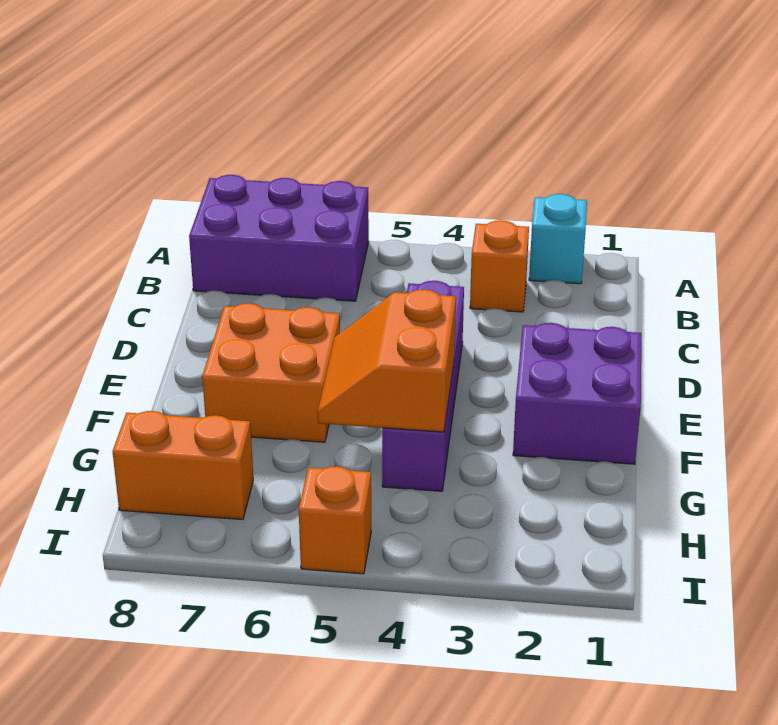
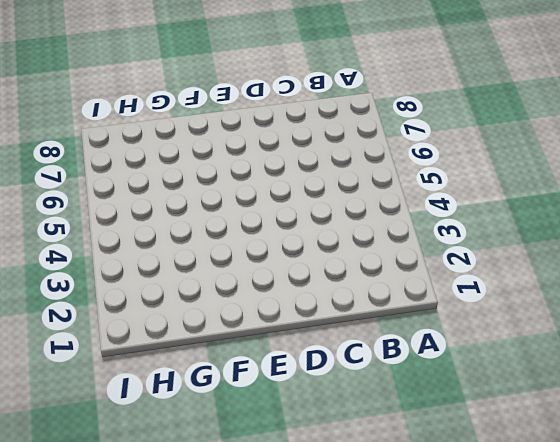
none -> cyan brick A2 level 1
none -> purple brick A6:B8 level 1

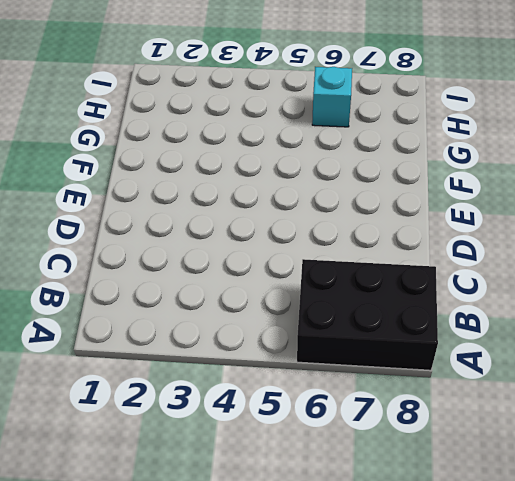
black brick A6:B8 level 1 -> purple brick A6:B8 level 1
cyan brick H6 level 1 -> cyan brick A2 level 1
none -> orange brick B3 level 1
none -> purple brick D4:G4 level 1

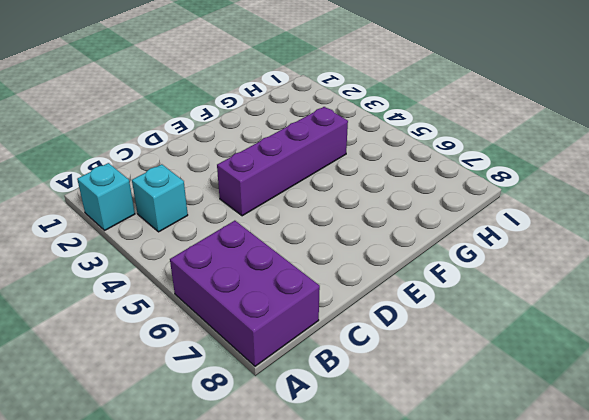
cyan brick B3 level 1 -> orange brick B3 level 1
none -> purple brick E1:F2 level 1
none -> orange brick E6:F7 level 1

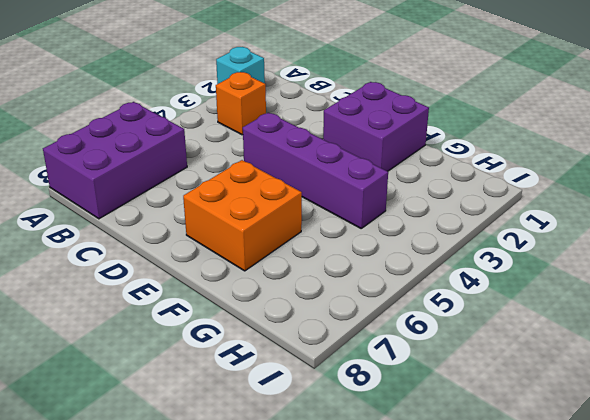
none -> orange brick H7:H8 level 1
none -> orange brick I5 level 1

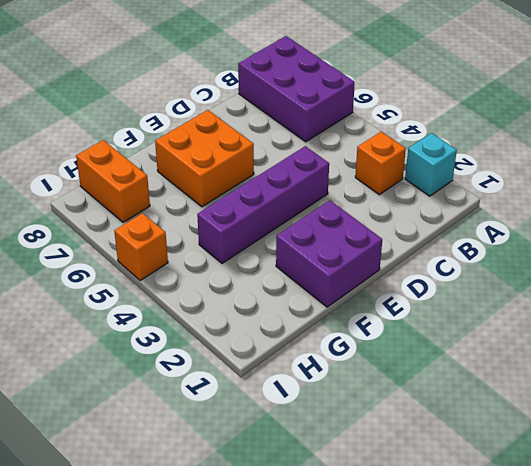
none -> orange slope F4:G5 level 2 top 4

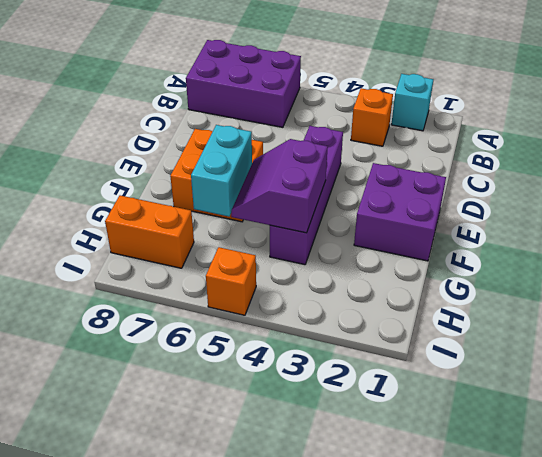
purple slope F4:G5 level 2 top 4 -> orange slope F4:G5 level 2 top 4
cyan brick F6:G6 level 2 -> none

